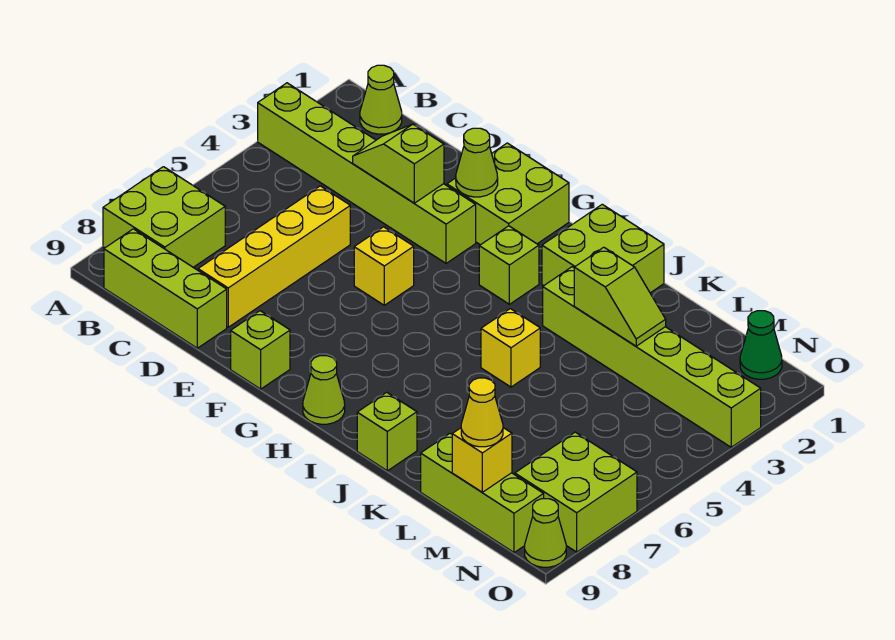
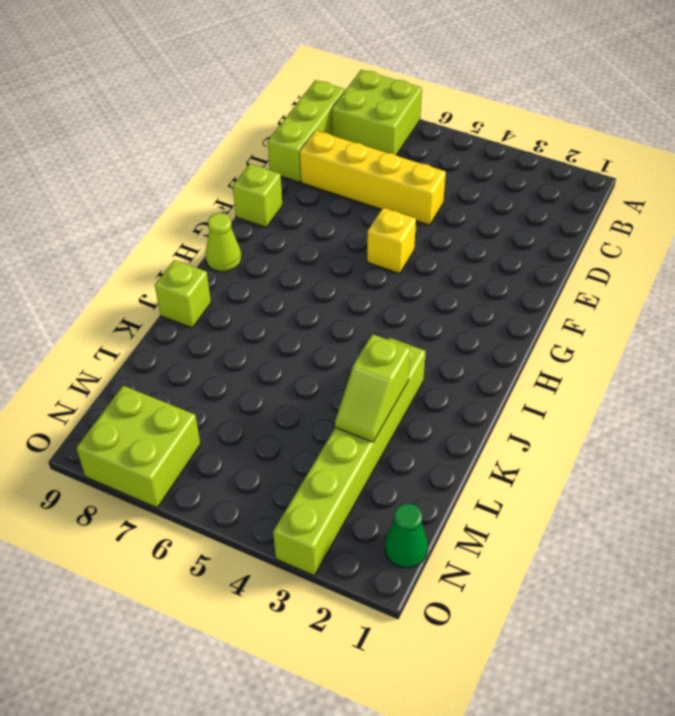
none -> lime brick A3:F3 level 1
none -> lime cone B1 level 1
none -> lime brick F1:G2 level 1

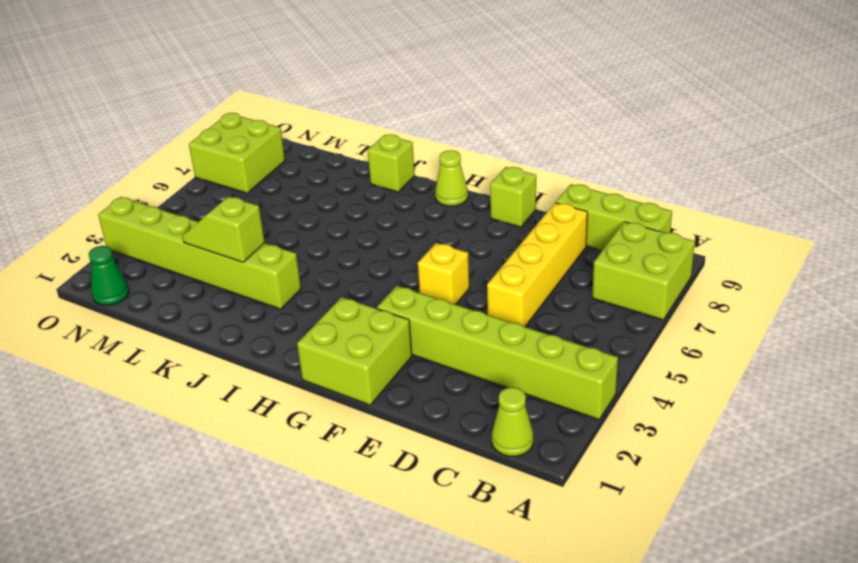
none -> lime brick H3 level 1
none -> lime brick I1:J2 level 1
none -> yellow brick J5 level 1

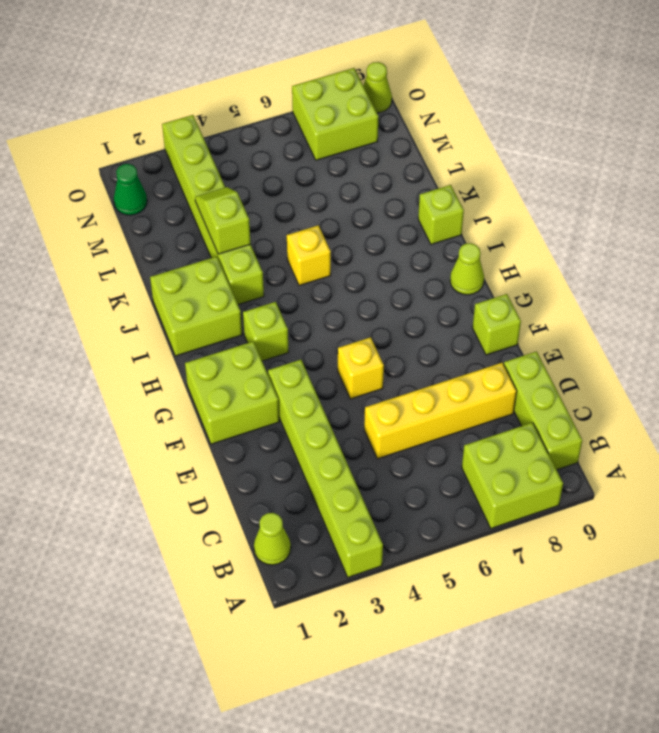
none -> lime brick L9:N9 level 1
none -> lime slope D3:E3 level 2 top E
none -> lime cone F2 level 2

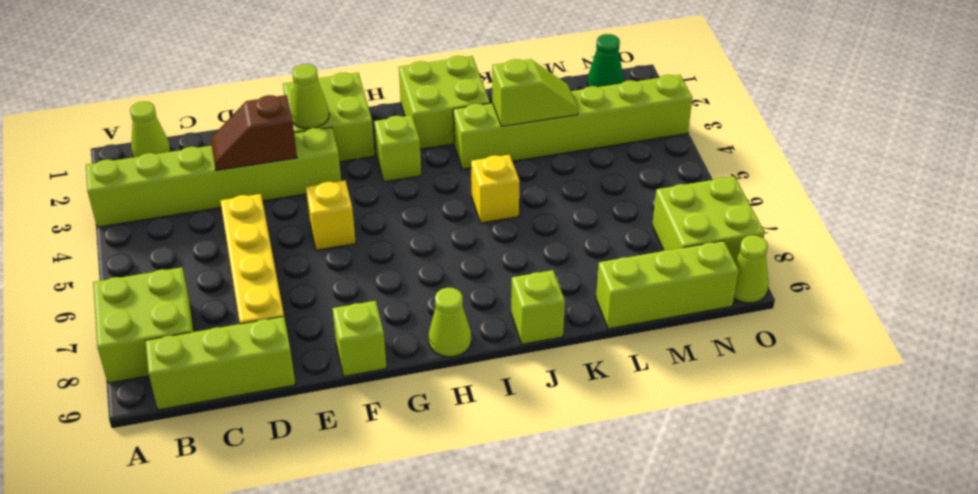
brown slope D3:E3 level 2 top E -> lime slope D3:E3 level 2 top E
none -> yellow brick M9 level 2
none -> yellow cone M9 level 3

